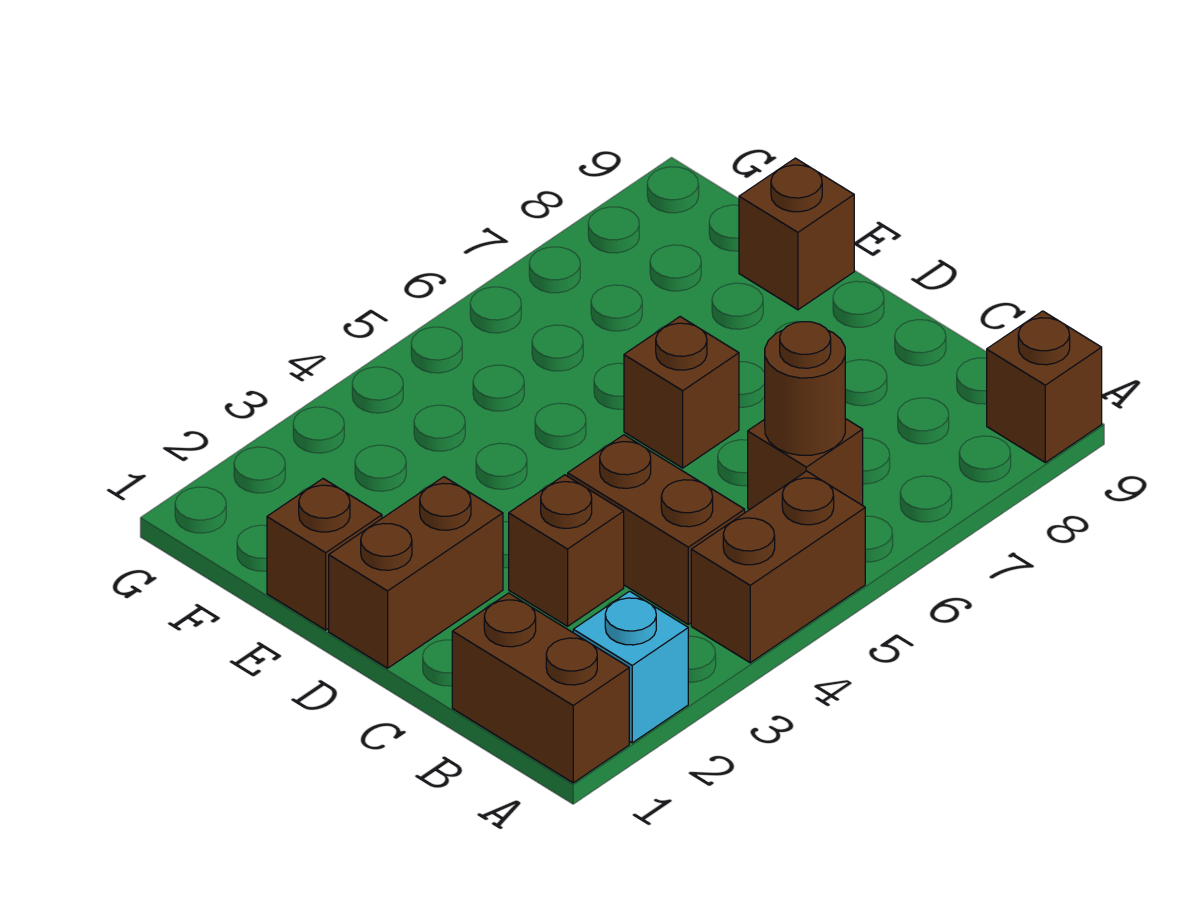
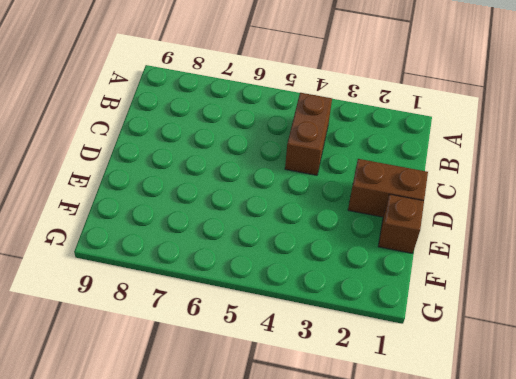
none -> brown brick A1:B1 level 1
none -> cyan brick A2 level 1
none -> brown brick A4:A5 level 1

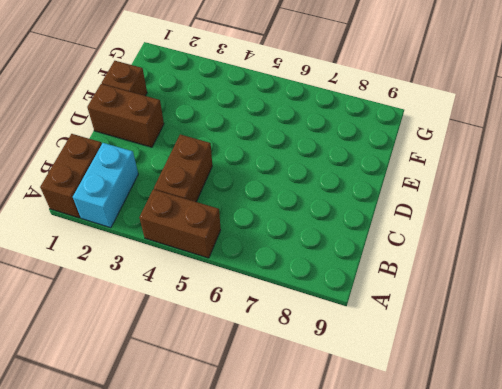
cyan brick A2:B2 level 1 -> cyan brick A2 level 1
none -> brown brick A9 level 1
none -> brown brick B6 level 1
none -> brown brick C3 level 1

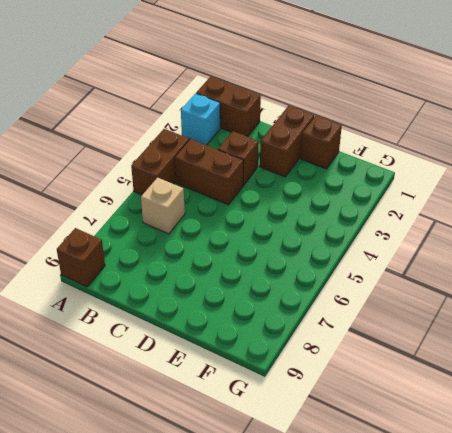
tan brick B6 level 1 -> brown brick B6 level 1
none -> brown brick D6 level 1
none -> brown brick E9 level 1
none -> brown round brick B6 level 2

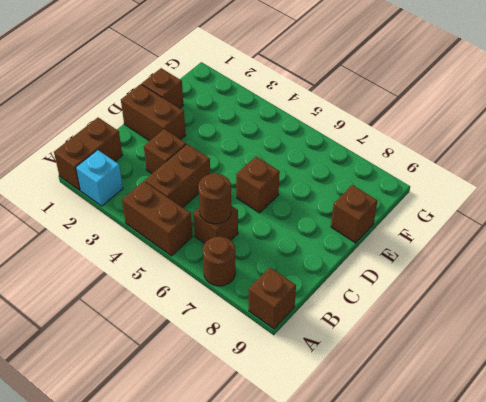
brown round brick A7 level 1 -> none

